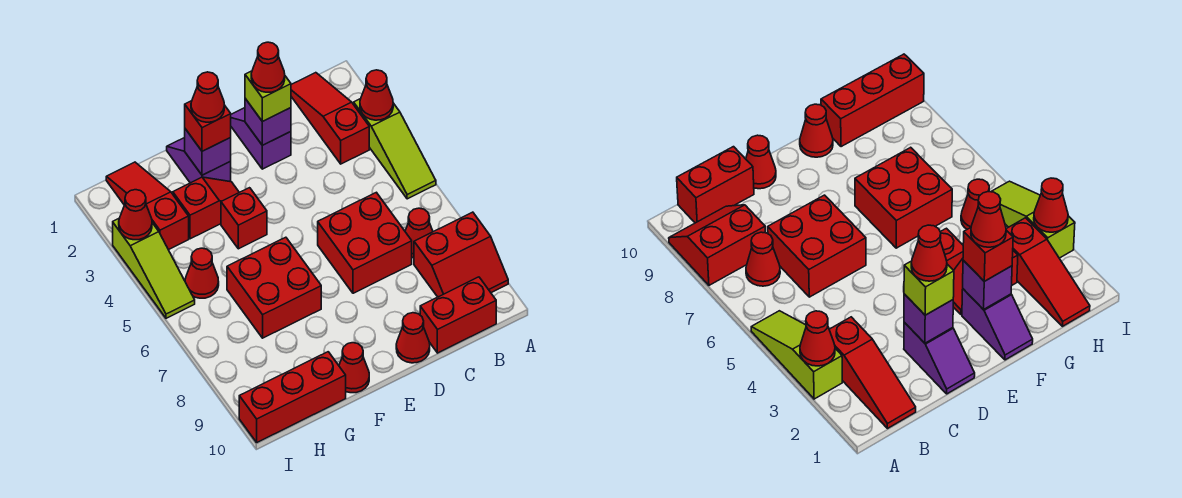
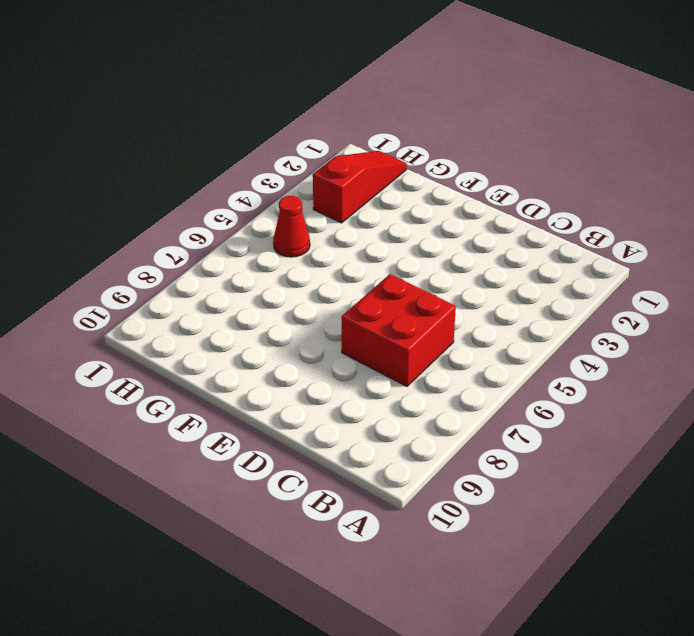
none -> lime slope A3:A5 level 1 top 3
none -> red slope A8:B9 level 1 top 8
none -> red slope B1:B3 level 1 top 3

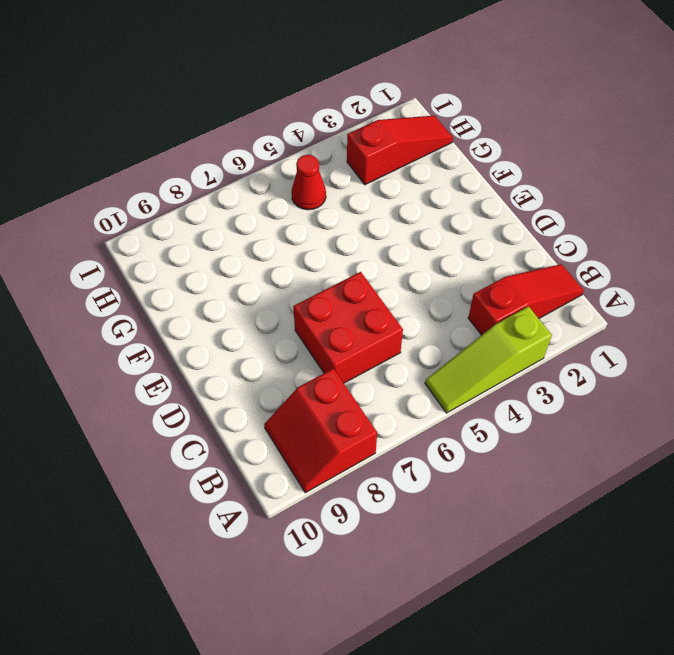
none -> red cone B7 level 1
none -> red brick B10:C10 level 1
none -> purple slope D1:D2 level 1 top 2

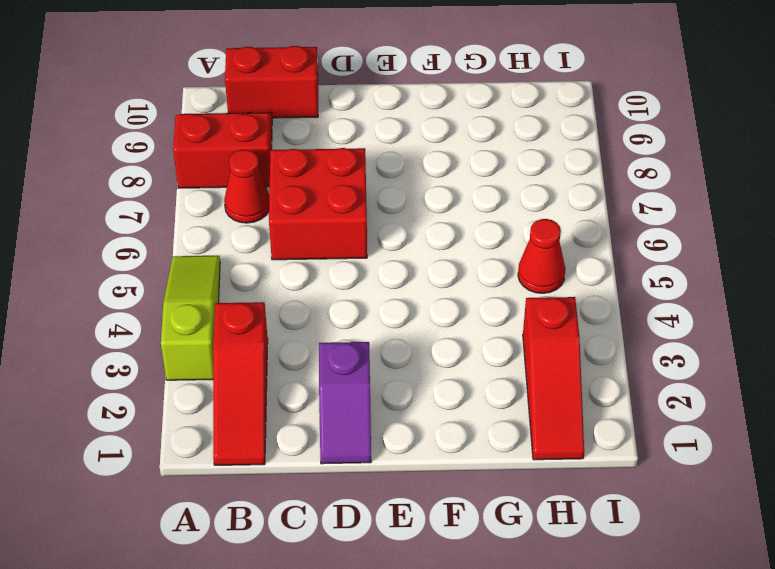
none -> red cone D10 level 1
none -> purple slope F1:F2 level 1 top 2
none -> red slope F3:G3 level 1 top G

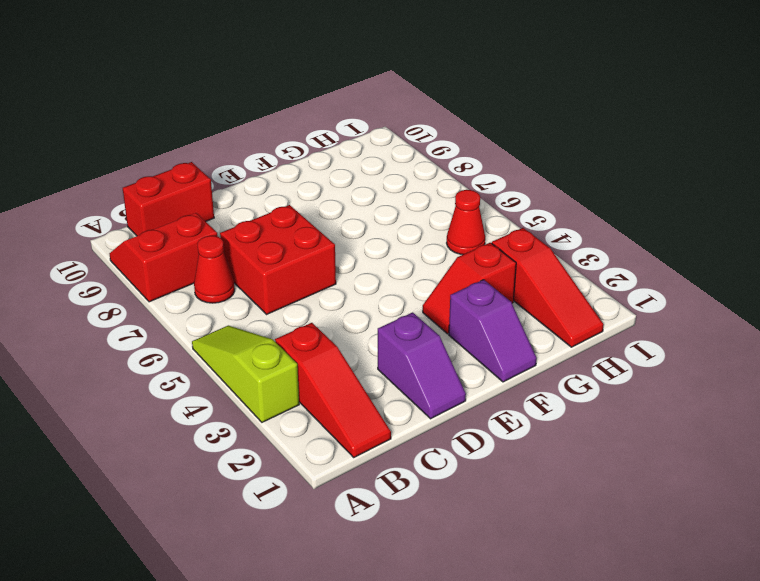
none -> red cone D10 level 1
none -> red brick F4 level 1
none -> red brick F6:G7 level 1

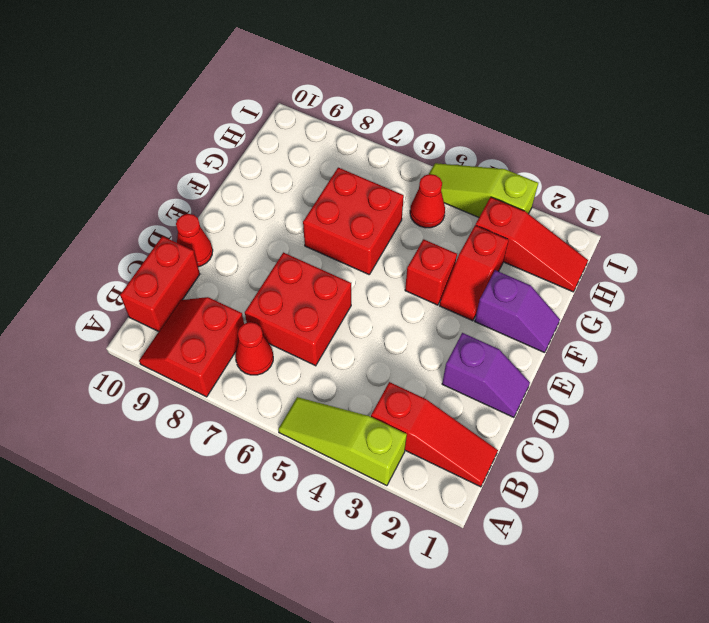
none -> red cone F10 level 1
none -> red brick G10:I10 level 1
none -> red cone A3 level 2

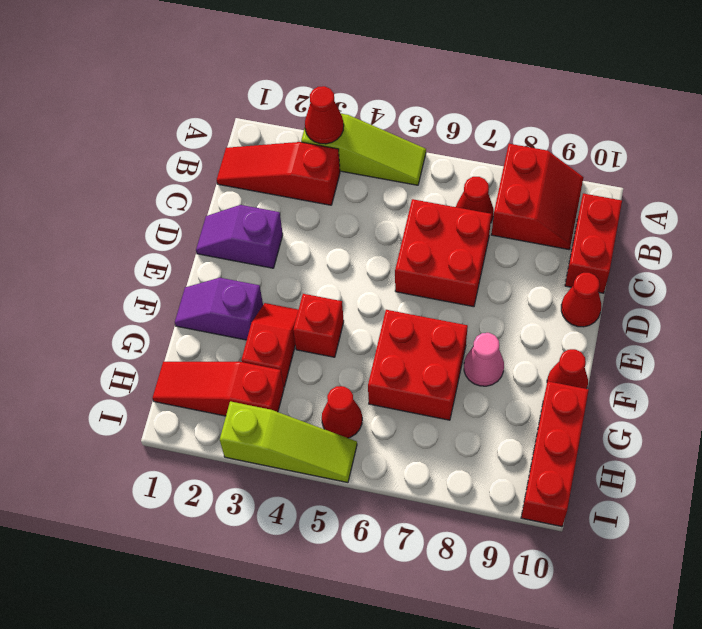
pink cone F8 level 1 -> none
none -> purple brick D2 level 2
none -> purple brick F2 level 2
none -> red cone I3 level 2

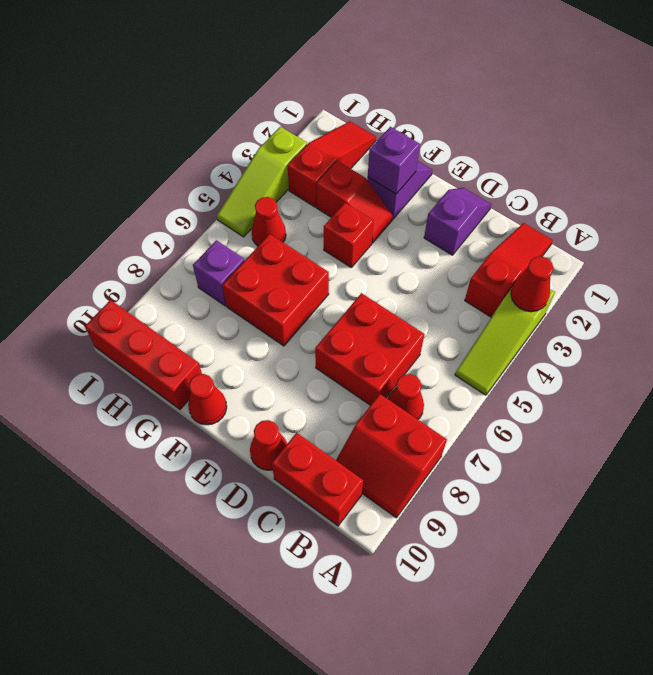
purple brick H7 level 1 -> purple brick D2 level 2
none -> red cone I3 level 2
none -> lime brick D2 level 3
none -> red brick F2 level 3

